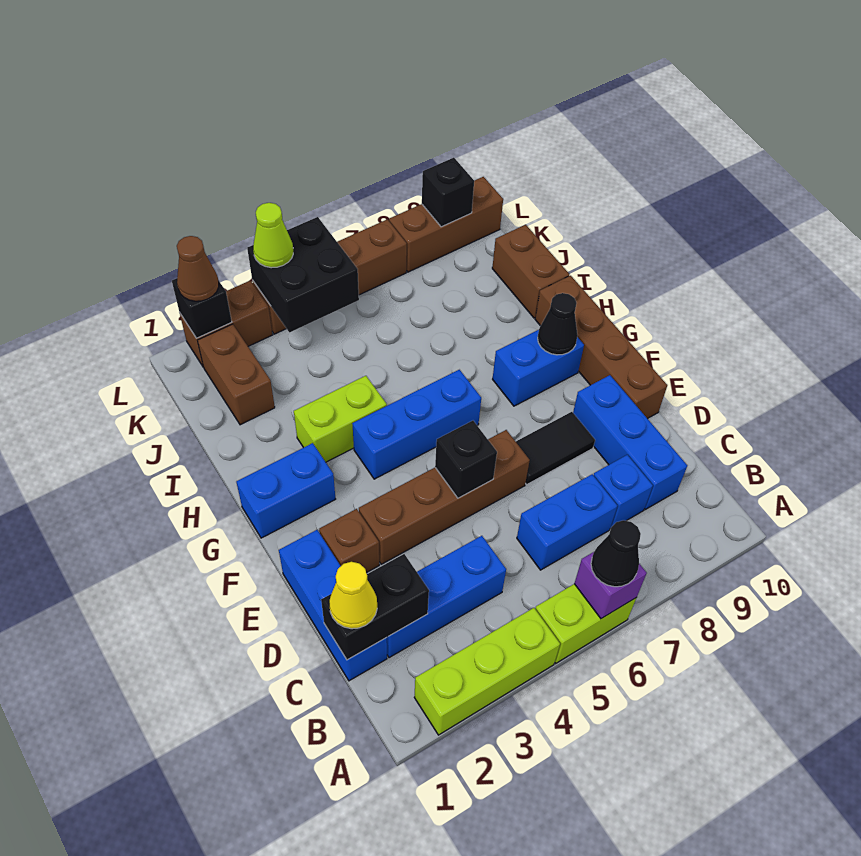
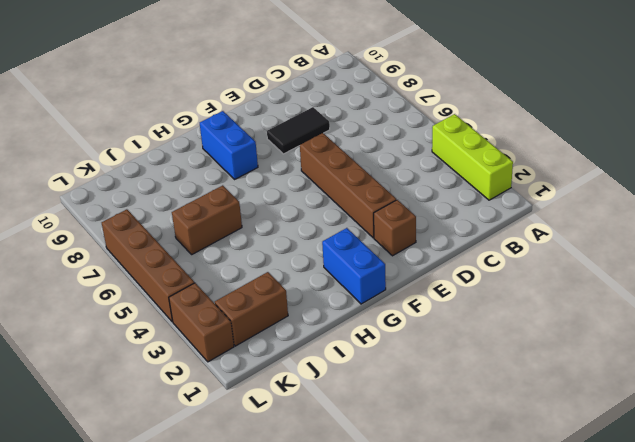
black tile D8:E8 level 1 -> black tile E7:E8 level 1
brown brick I6:J6 level 1 -> brown brick I10:J10 level 1
none -> lime brick A5:A6 level 1
none -> blue brick C1:E1 level 1
none -> blue brick C2:C4 level 1
none -> blue brick C6:C7 level 1

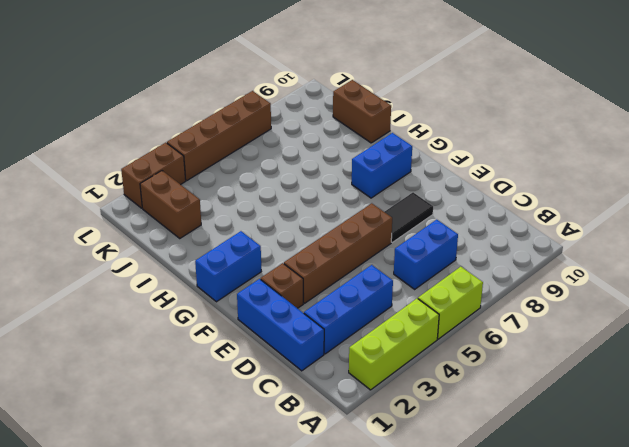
none -> blue brick C8 level 1
none -> blue brick C9:E9 level 1
none -> brown brick E10:H10 level 1
none -> blue brick G4:G6 level 1

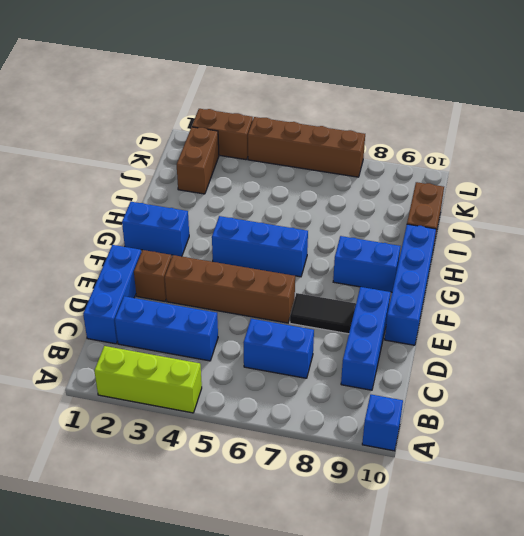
blue brick A10 level 1 -> blue brick C8 level 1
blue brick E10:H10 level 1 -> brown brick E10:H10 level 1
none -> lime brick A5:A6 level 1
none -> lime brick H3:H4 level 1
none -> brown brick L8:L10 level 1
none -> purple brick A6 level 2

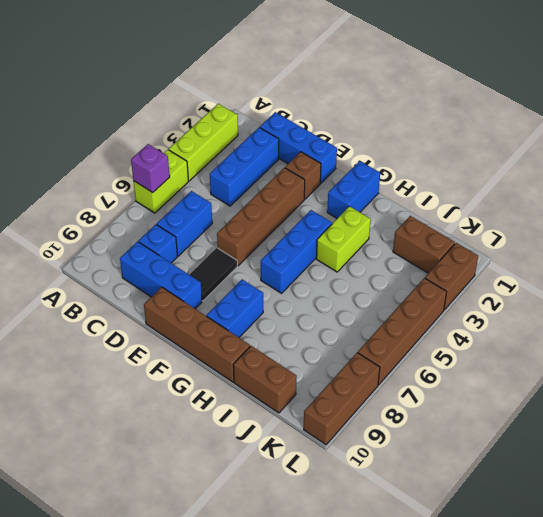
none -> black brick C1:C2 level 2
none -> black brick E5 level 2
none -> black cone G9 level 2
none -> black brick K4:L5 level 2

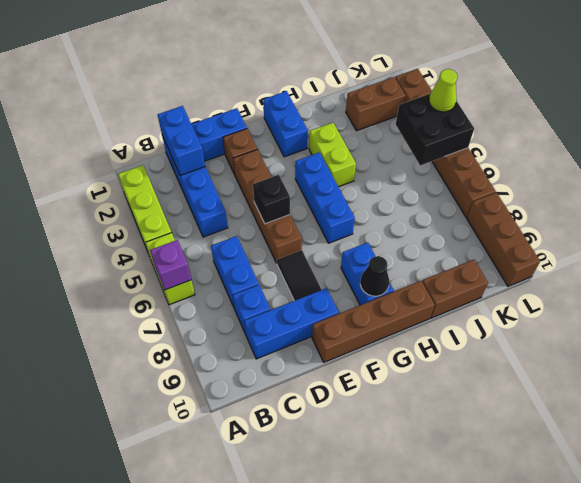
blue brick C1:C2 level 2 -> black brick C1:C2 level 2
none -> black brick L2 level 2
none -> black brick L9 level 2
none -> black cone A6 level 3
none -> yellow cone C1 level 3

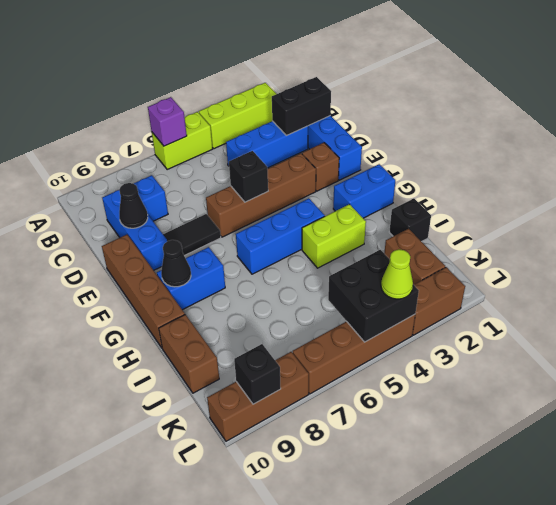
black cone D9 level 2 -> black cone A6 level 3
black brick I1 level 1 -> black brick L2 level 2
none -> blue brick C6:C7 level 1
none -> yellow cone C1 level 3
none -> brown cone L2 level 3

